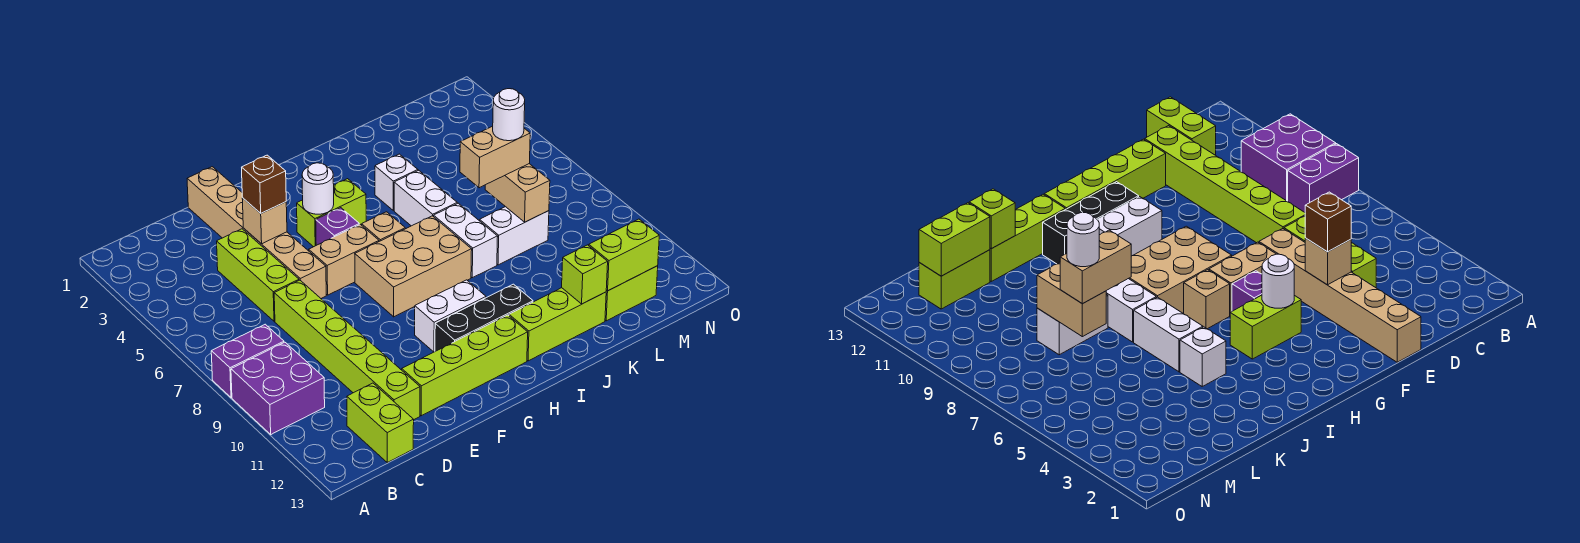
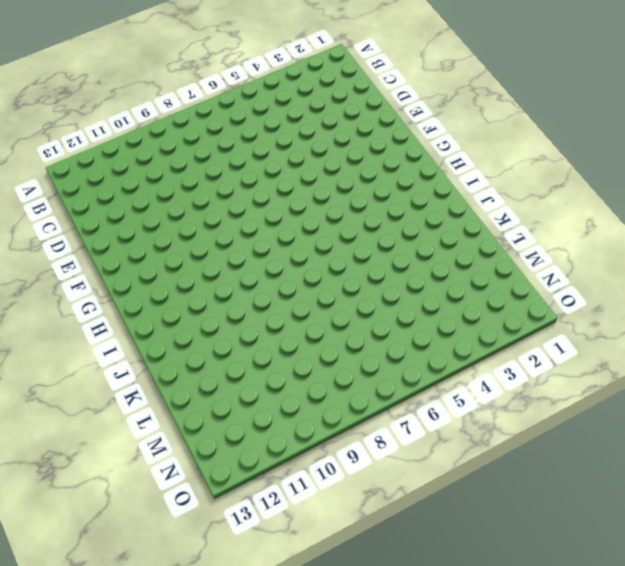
none -> purple brick A8:B8 level 1
none -> purple brick A9:B10 level 1
none -> lime brick C12:C13 level 1

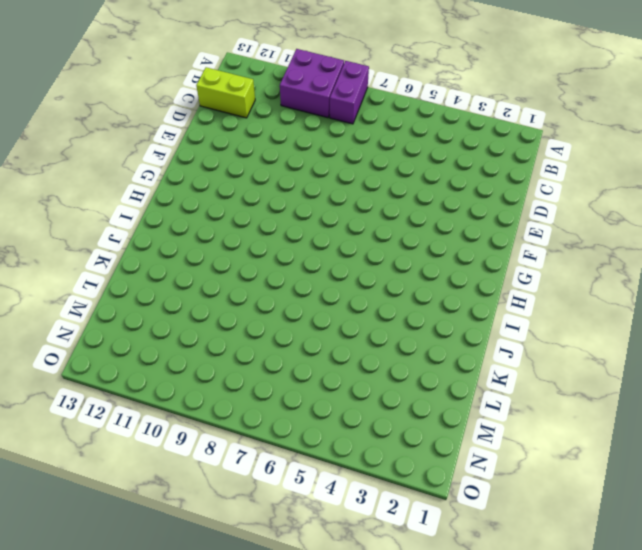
none -> lime brick D4:D6 level 1
none -> lime brick D7:D12 level 1
none -> tan brick E1:E6 level 1

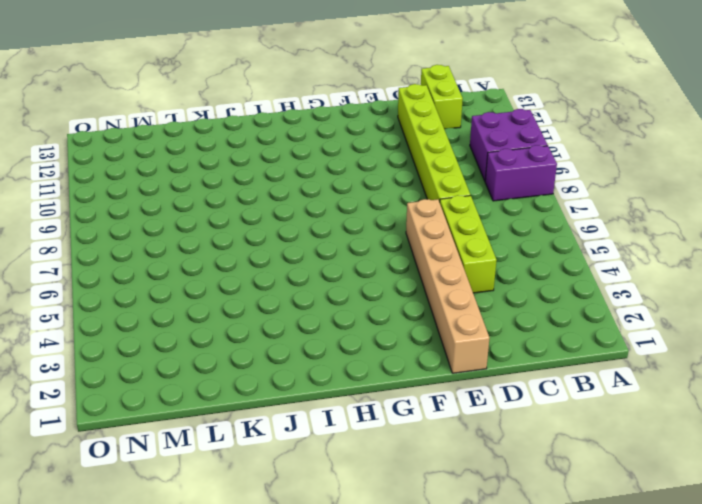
none -> lime brick E12:H12 level 1
none -> tan brick F6:G6 level 1
none -> lime brick G4:H4 level 1

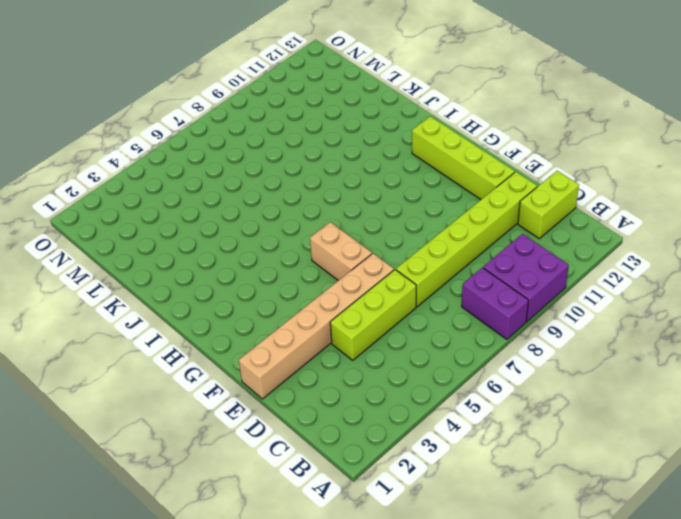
none -> lime brick G4:H4 level 1
none -> purple brick G5 level 1
none -> tan brick G7:I8 level 1

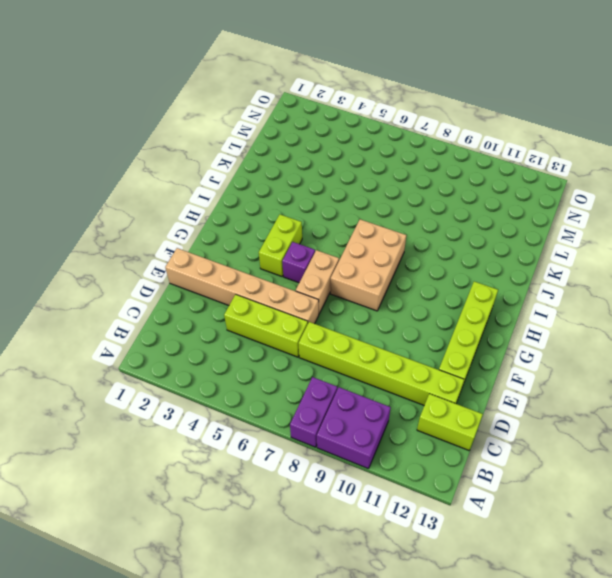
none -> white brick G10:H10 level 1
none -> black brick G11:I11 level 1
none -> tan brick H6 level 1

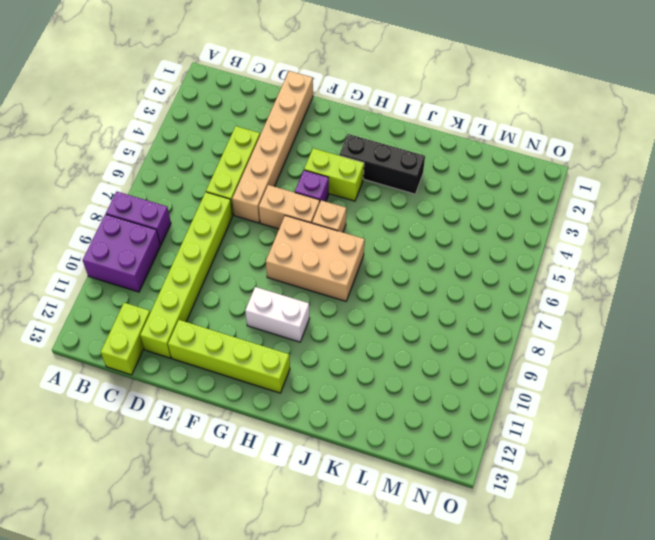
black brick H3:J3 level 1 -> black brick G11:I11 level 1
none -> lime brick I12:K12 level 1
none -> white brick J4 level 1
none -> white brick J5:J6 level 1

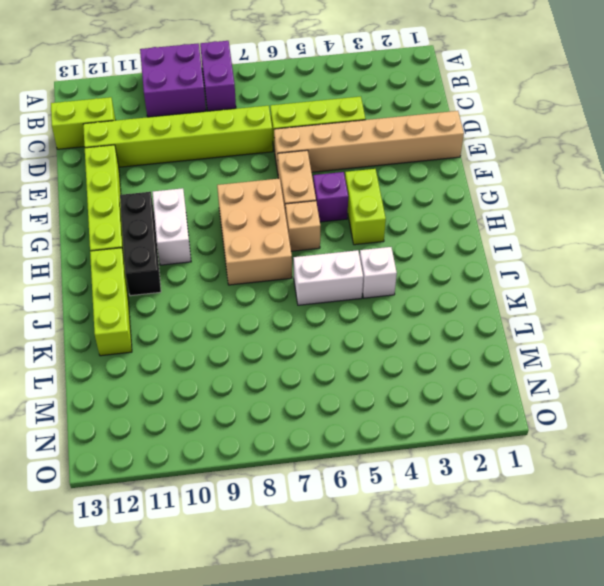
none -> white brick J7:J8 level 1
none -> white brick K8:L8 level 1
none -> lime brick L12:M12 level 1

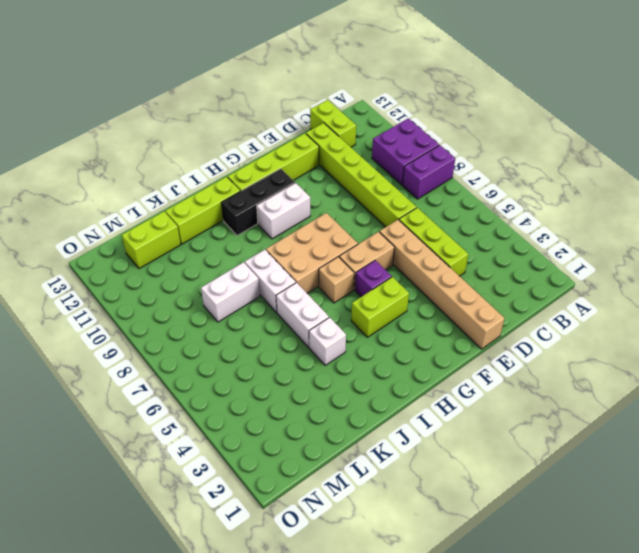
none -> tan brick E4 level 2
none -> white round brick G4 level 2
none -> lime brick K12 level 2

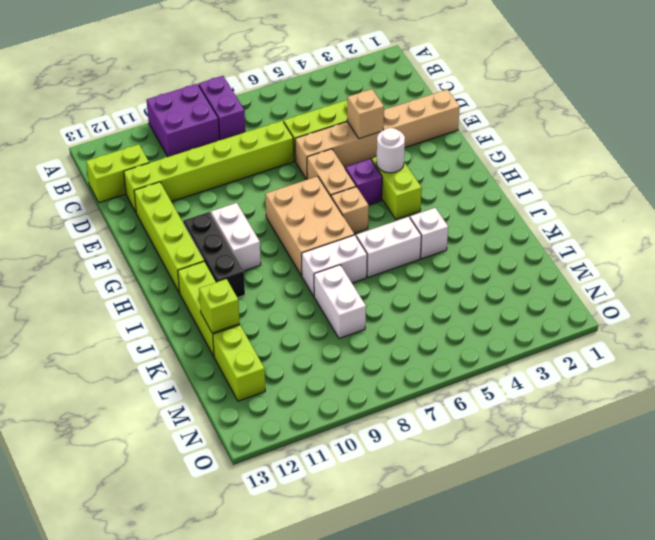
none -> tan brick L7:L8 level 2
none -> lime brick L12:M12 level 2
none -> brown brick E4 level 3

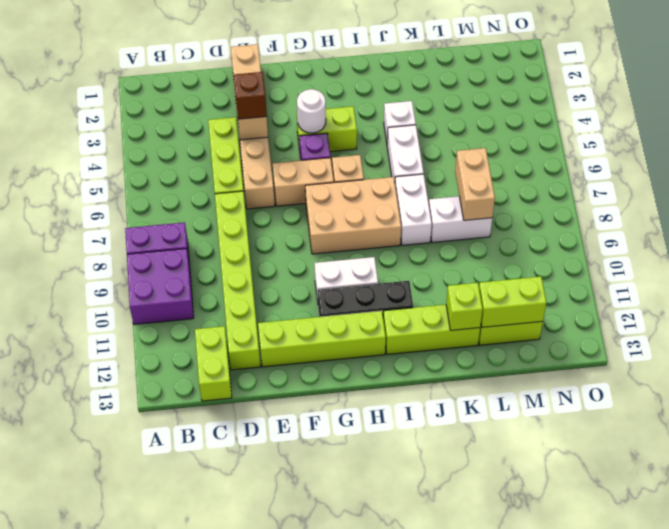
none -> tan brick K7:L7 level 3
none -> white round brick L7 level 4

